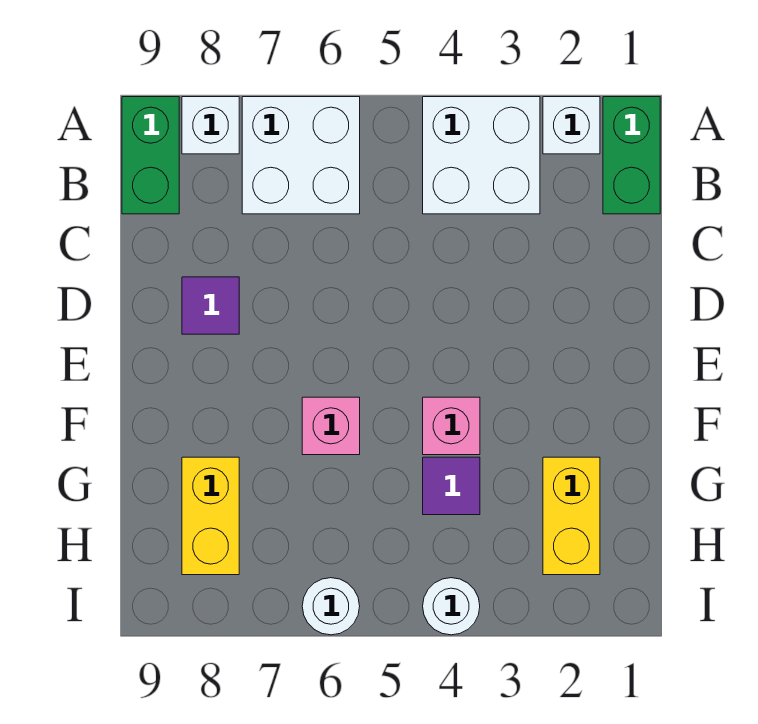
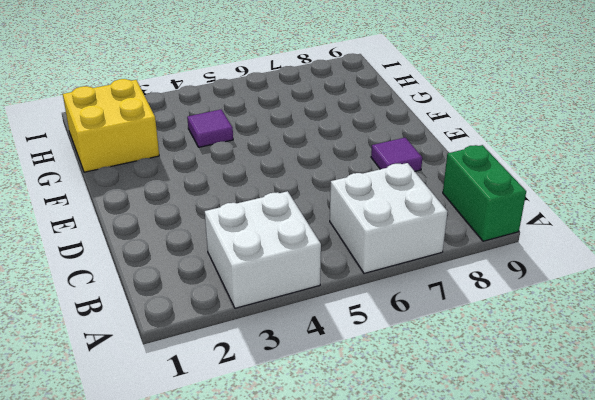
yellow brick G1:H2 level 1 -> yellow brick G2:H2 level 1
none -> green brick A1:B1 level 1
none -> white brick A2 level 1
none -> white brick A8 level 1

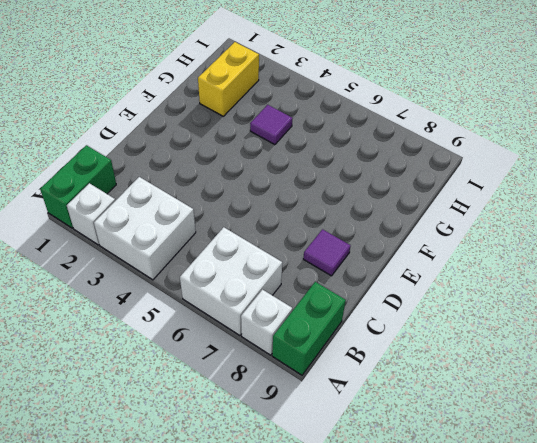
none -> pink brick F4 level 1
none -> pink brick F6 level 1
none -> yellow brick G8:H8 level 1

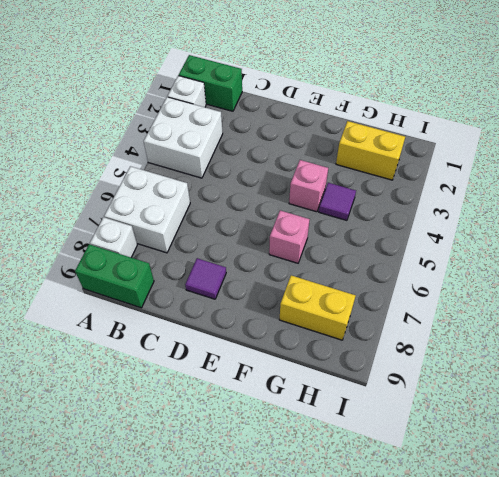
none -> white round brick I4 level 1
none -> white round brick I6 level 1

